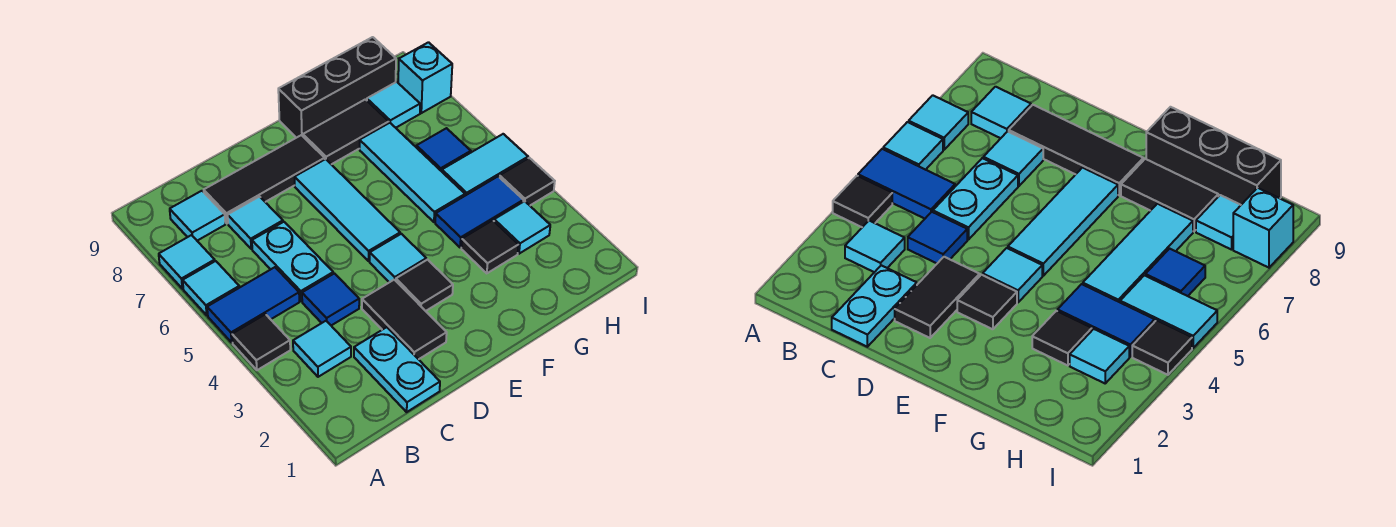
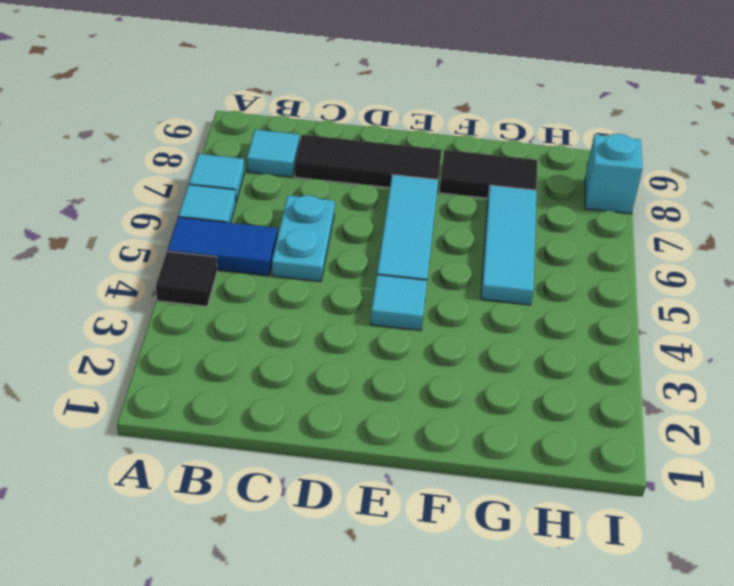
none -> cyan tile B3 level 1
none -> cyan plate C1:C2 level 1
none -> blue tile C4 level 1

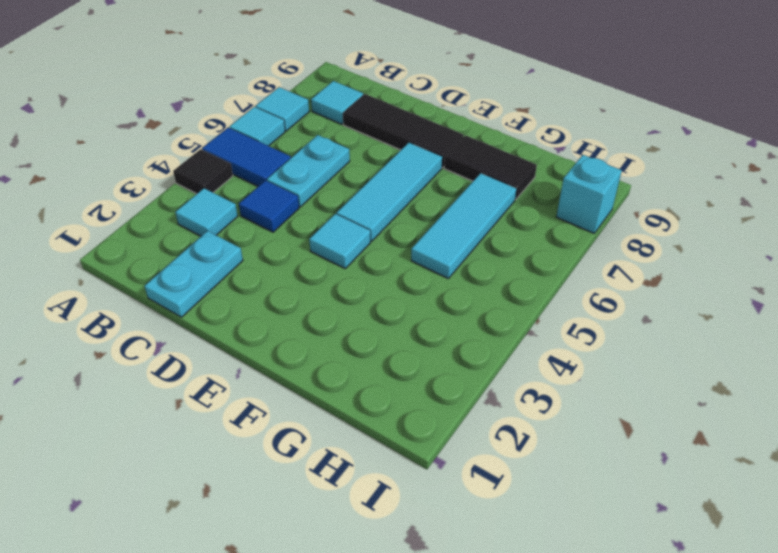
none -> cyan tile C7 level 1
none -> black tile D2:D3 level 1
none -> black tile E3 level 1

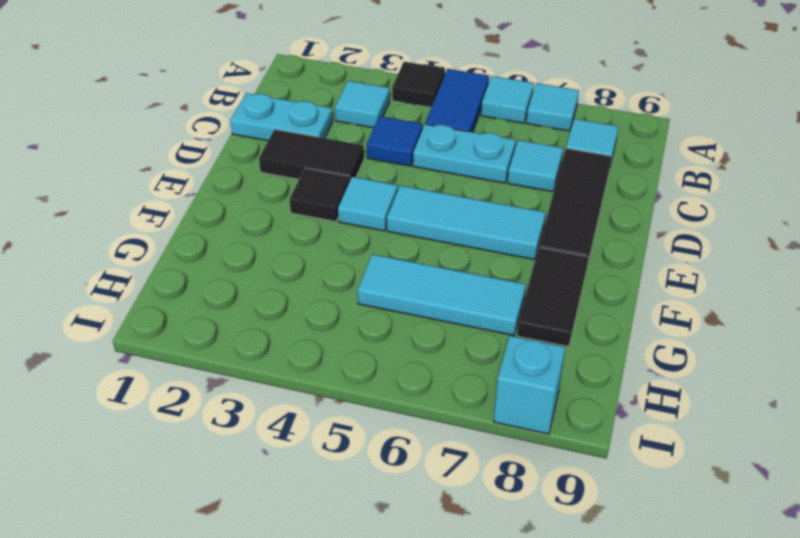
none -> black brick F9:H9 level 1
none -> black tile G3 level 1
none -> blue tile G4:H4 level 1

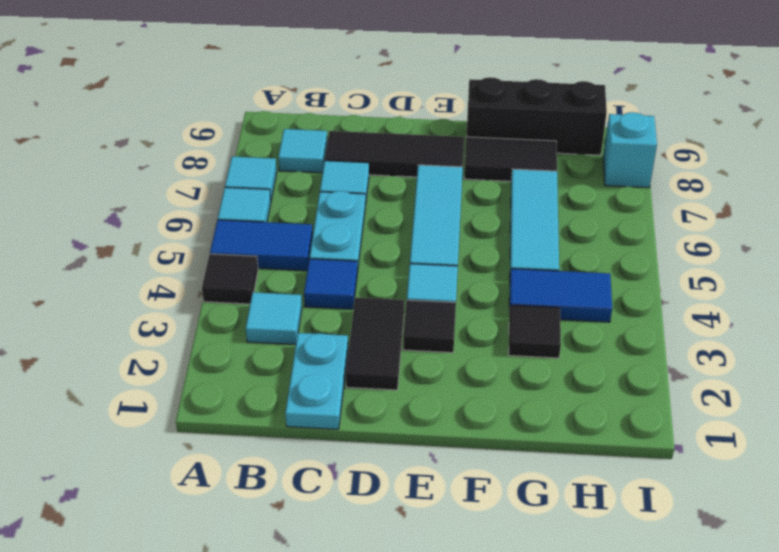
none -> cyan tile H3 level 1
none -> cyan tile H5:I5 level 1
none -> blue tile H6 level 1

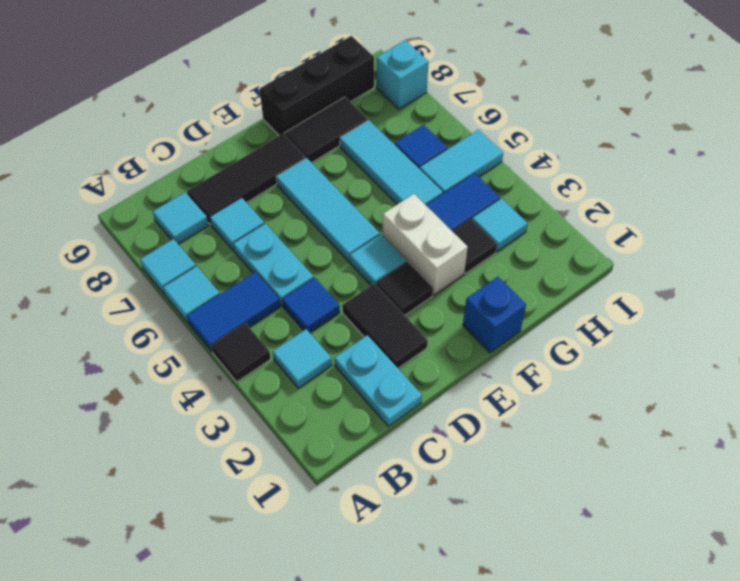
blue brick F1 level 1 -> none
white brick F3:F4 level 1 -> none
none -> cyan tile H8 level 1
none -> black tile I4 level 1

